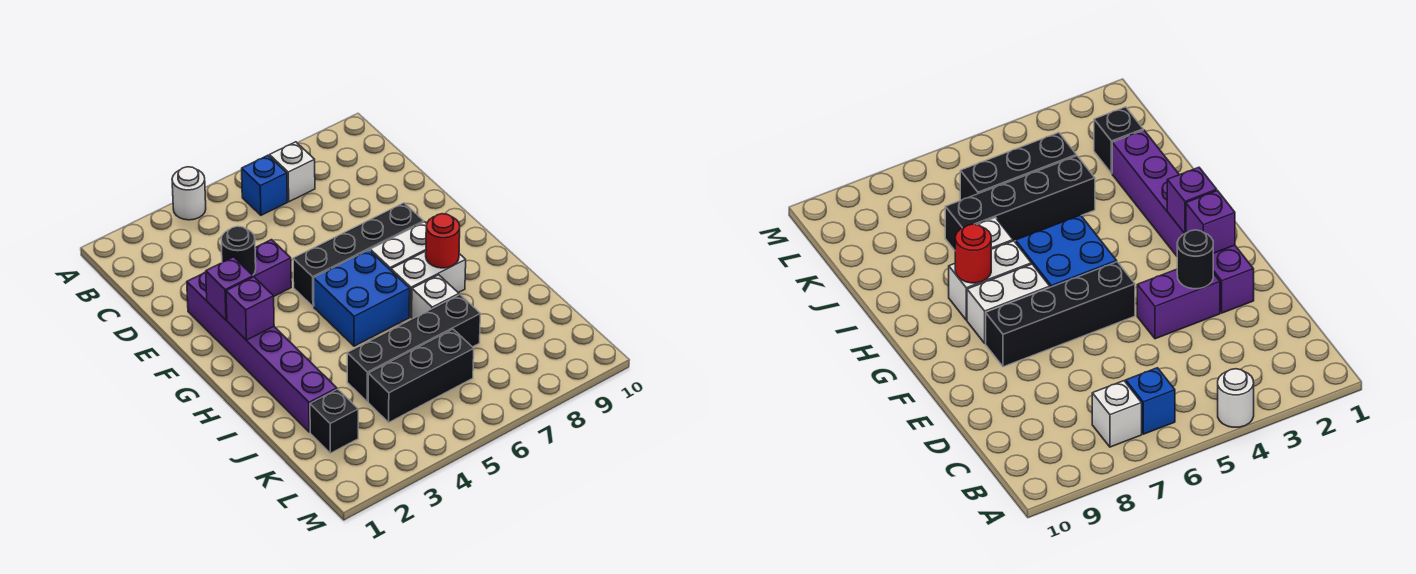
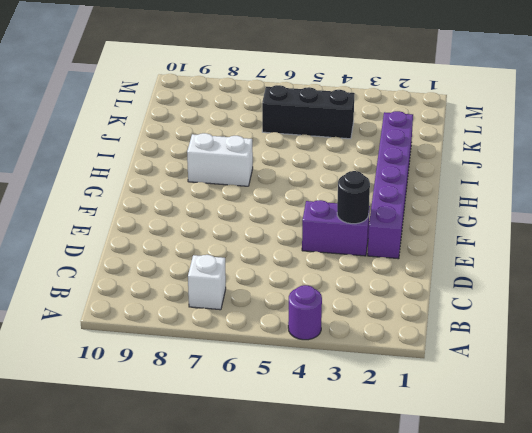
purple round brick A4 level 1 -> white round brick A4 level 1
none -> blue brick B6 level 1
none -> black brick F5:F8 level 1
none -> blue brick G5:H6 level 1

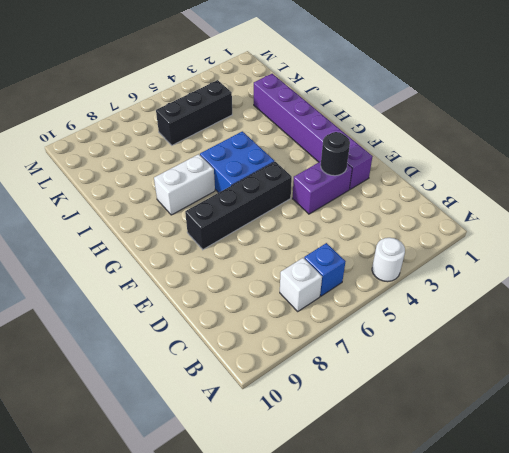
none -> white brick G7:G8 level 1
none -> white brick I7 level 1
none -> black brick J4:J7 level 1

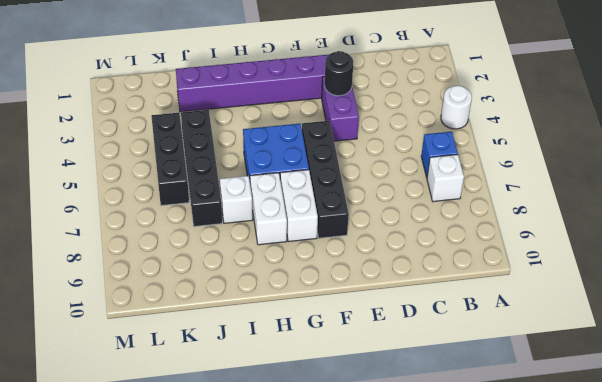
none -> black brick K2 level 1
none -> purple brick F2 level 2
none -> purple brick G2 level 2

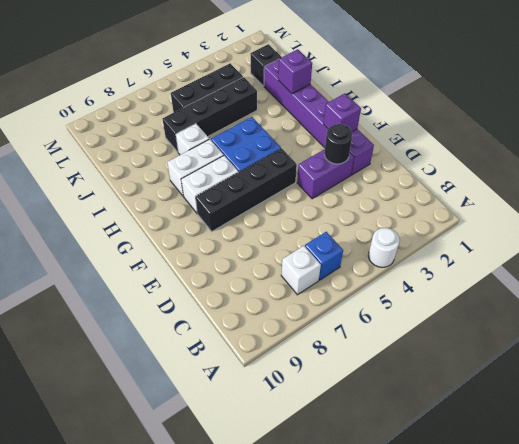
purple brick I2 level 2 -> purple brick G2 level 2
none -> red round brick H8 level 2

